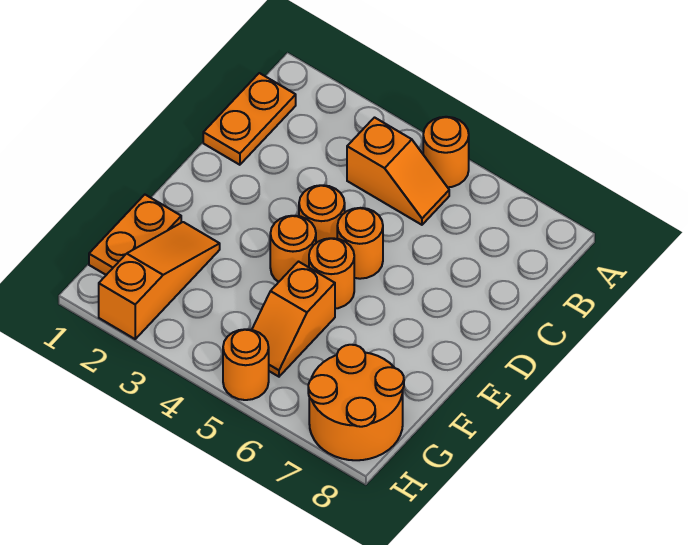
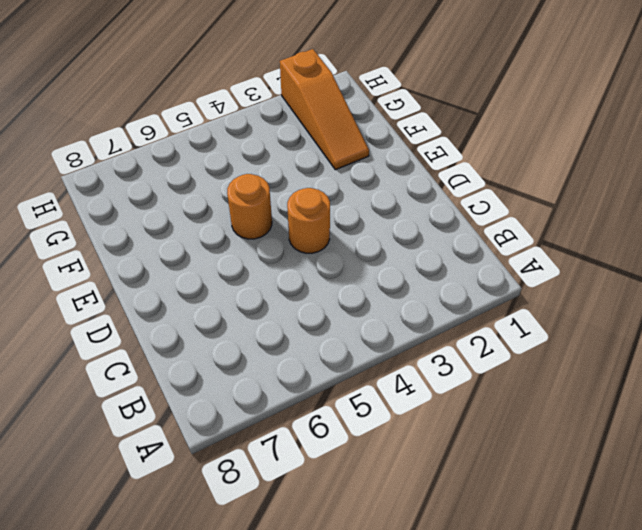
none -> orange round brick A5 level 1
none -> orange plate B1:C1 level 1
none -> orange slope B4:B5 level 1 top 4

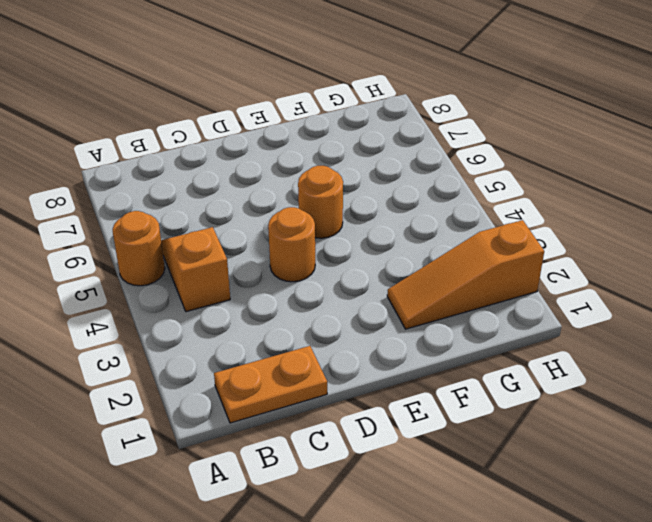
none -> orange round brick D5 level 1
none -> orange round brick E4 level 1
none -> orange plate F1:G1 level 1

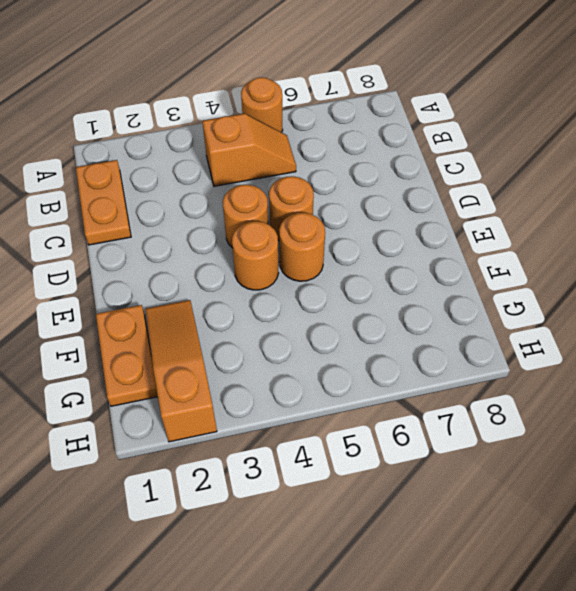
none -> orange slope F5:G5 level 1 top F
none -> orange round brick G7:H8 level 1
none -> orange round brick H5 level 1

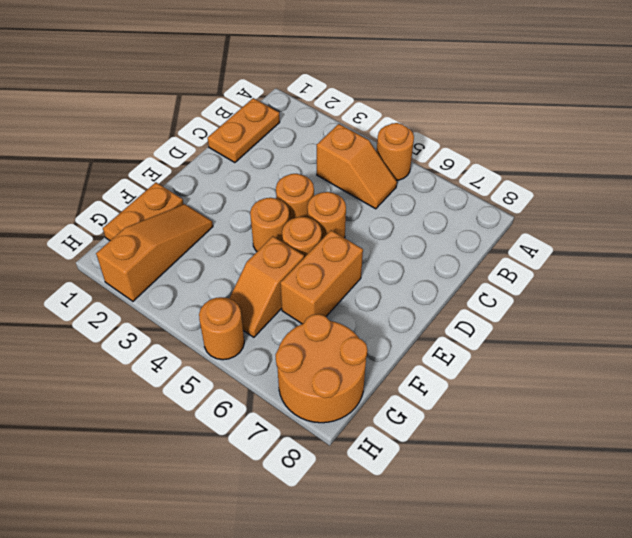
orange brick E6:F6 level 1 -> none

